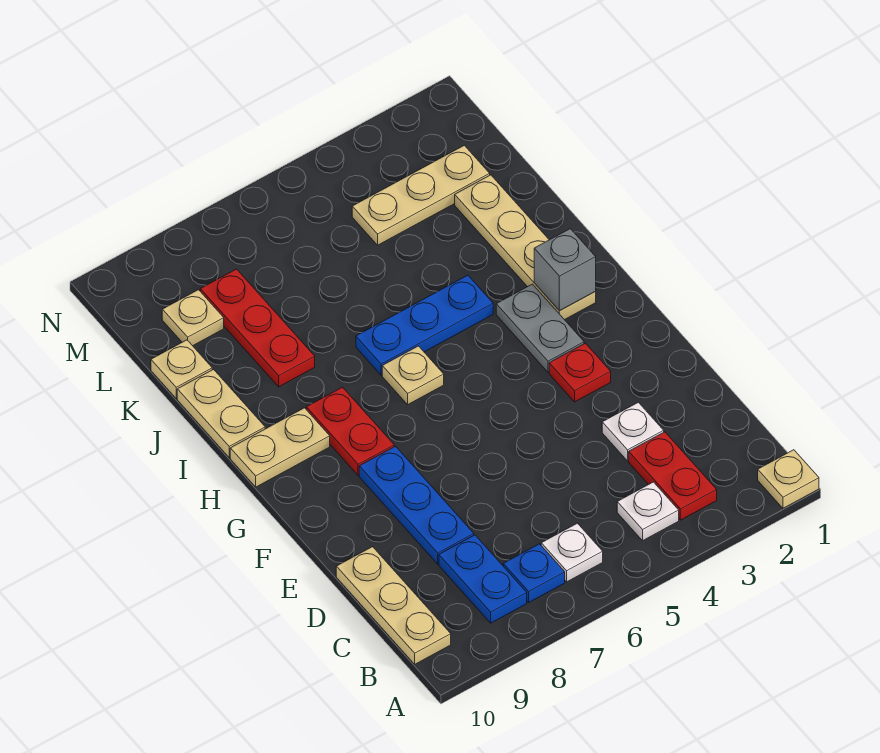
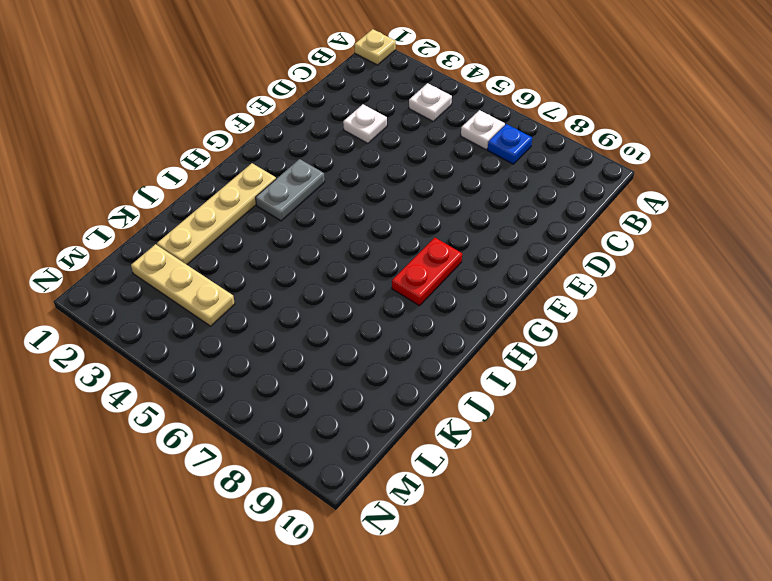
none -> red plate B3:C3 level 1
none -> blue plate B8:C8 level 1
none -> tan plate B10:D10 level 1

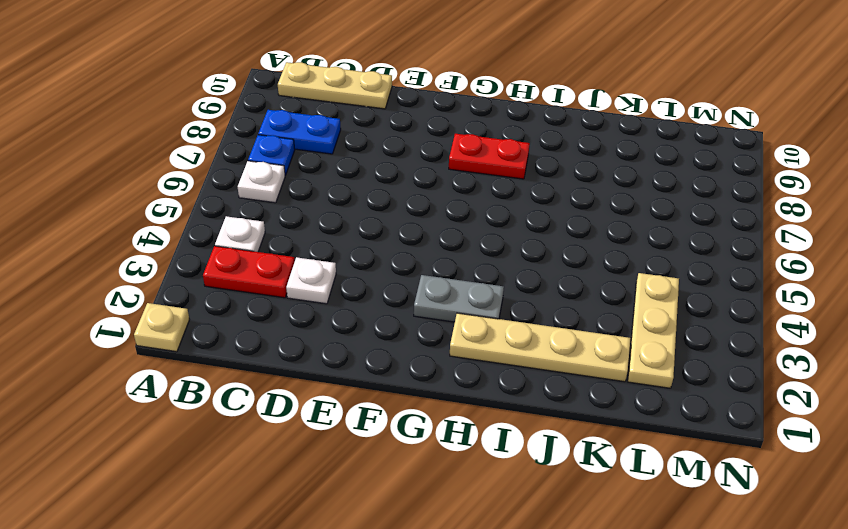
none -> blue plate D8:F8 level 1
none -> red plate F3 level 1
none -> tan plate H6 level 1

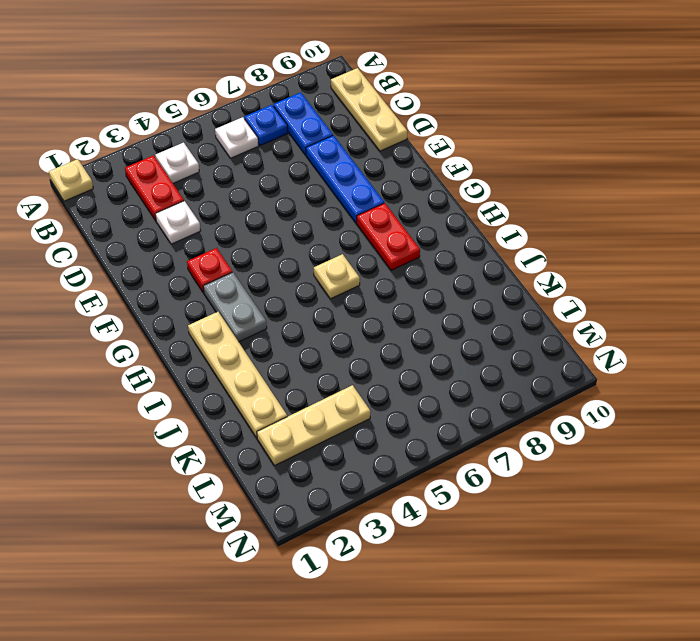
none -> tan plate H9:H10 level 1
none -> blue plate I4:I6 level 1
none -> tan plate I10:J10 level 1

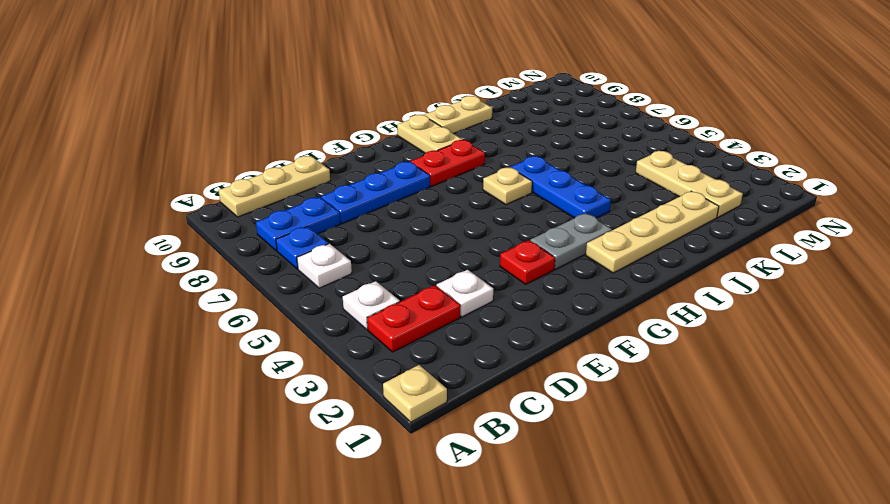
none -> red plate J8:L8 level 1
none -> tan plate K10 level 1
none -> tan plate L9 level 1

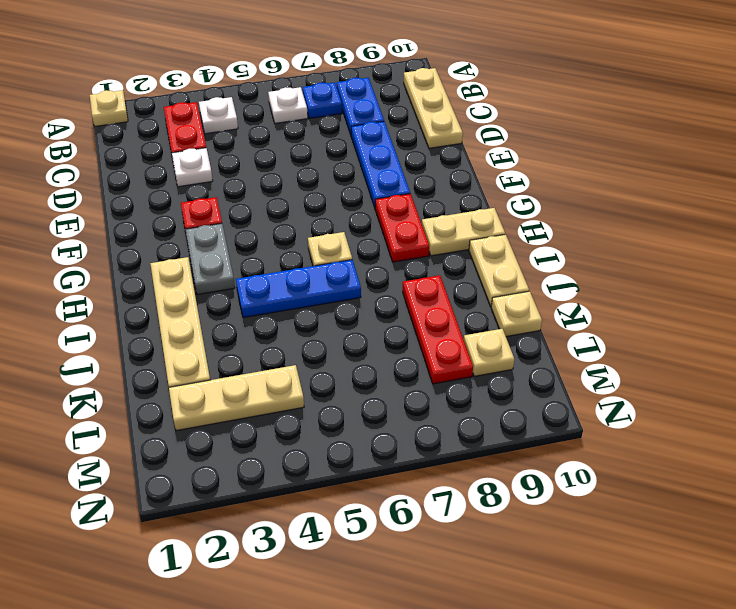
none -> grey brick H2 level 2

